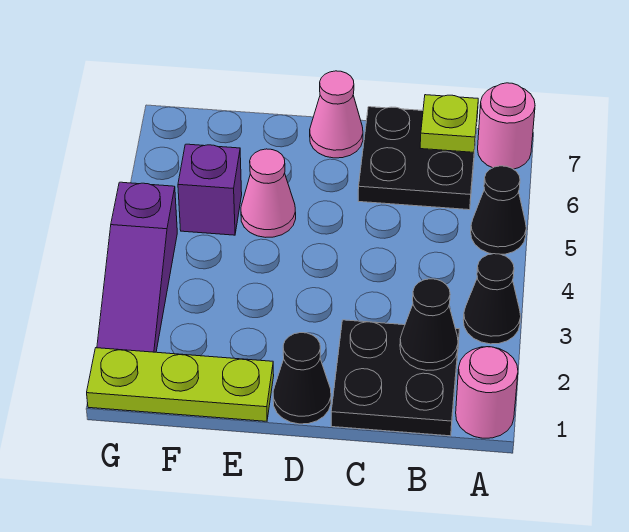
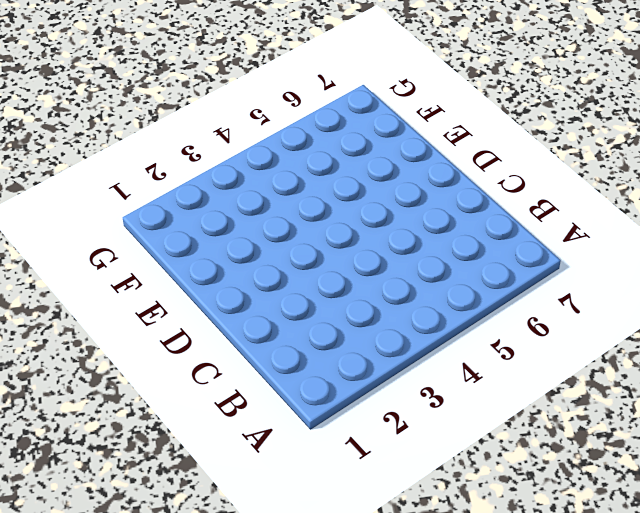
none -> pink round brick A1 level 1
none -> black cone A3 level 1
none -> black cone A5 level 1

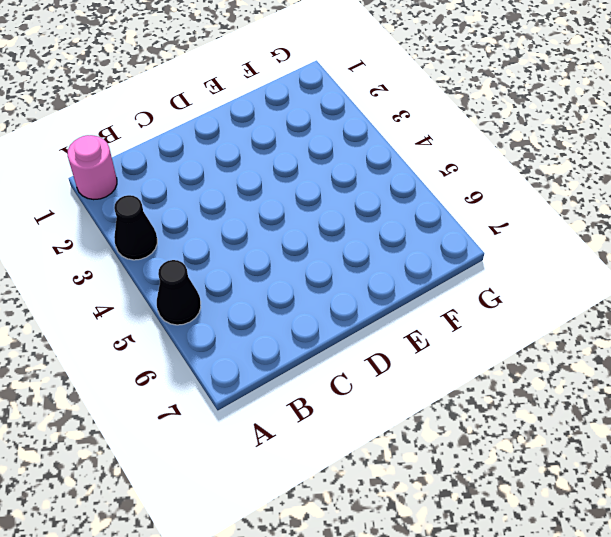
none -> pink round brick A7 level 1
none -> black plate B1:C2 level 1
none -> black plate B6:C7 level 1

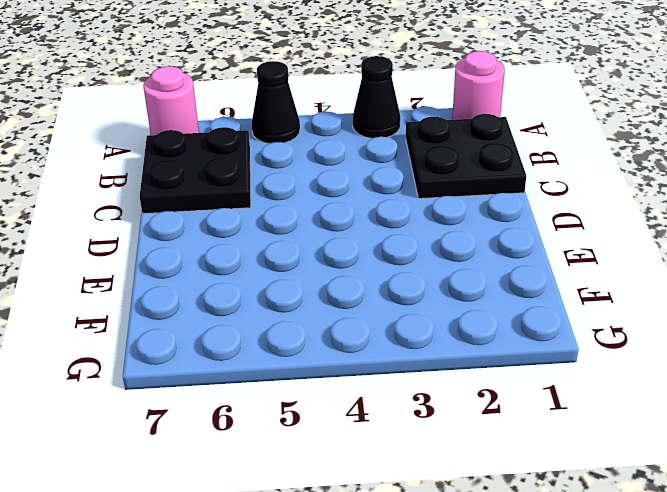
none -> black cone D1 level 1
none -> pink cone D7 level 1
none -> lime plate E1:G1 level 1

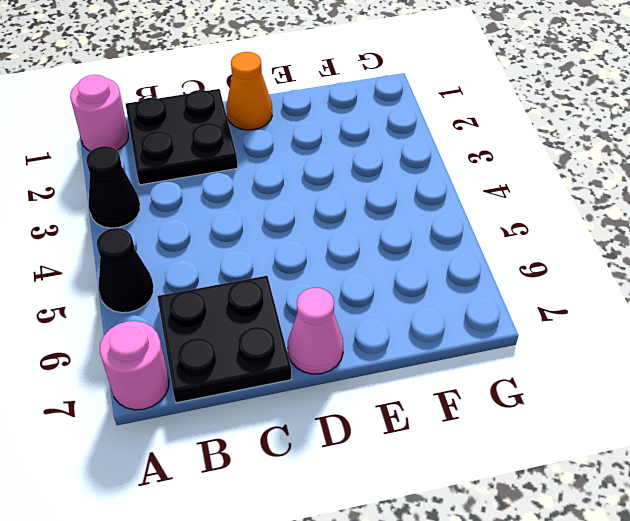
orange cone D1 level 1 -> black cone D1 level 1
none -> lime plate E1:G1 level 1
none -> pink cone E5 level 1
none -> purple brick F5 level 1

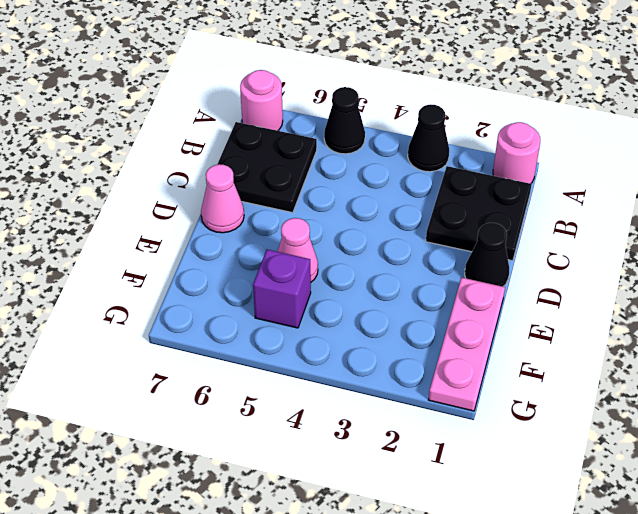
pink plate E1:G1 level 1 -> lime plate E1:G1 level 1
none -> purple slope G2:G4 level 1 top 4
none -> black cone B2 level 2
none -> lime plate B7 level 2

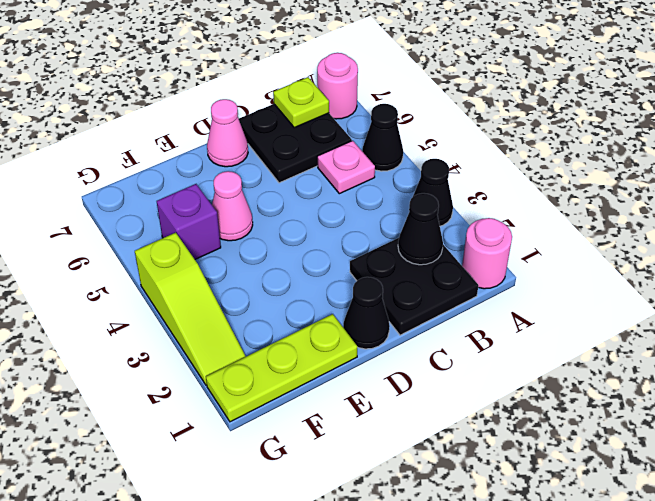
pink plate B5 level 1 -> none
lime slope G2:G4 level 1 top 4 -> purple slope G2:G4 level 1 top 4

